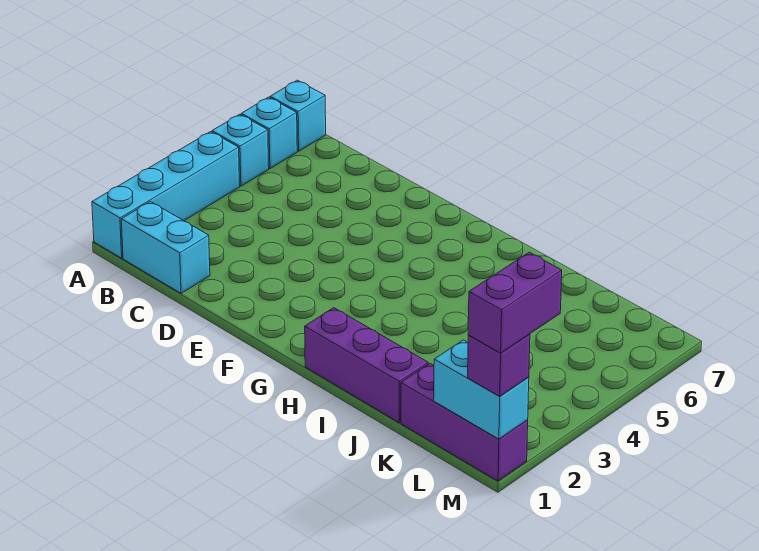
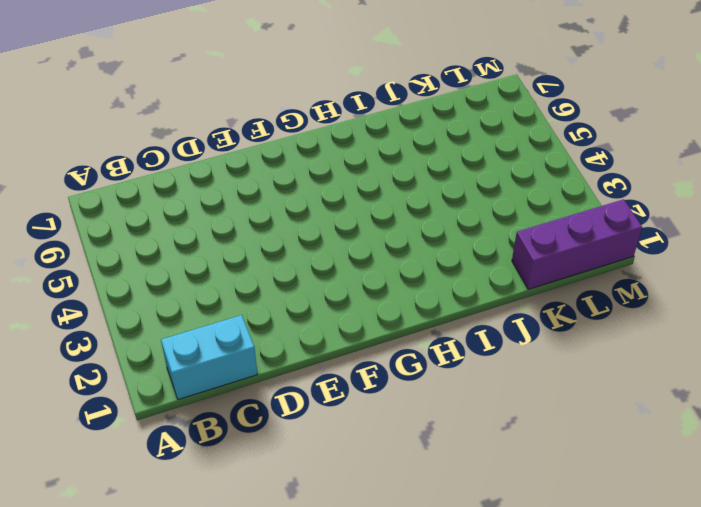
none -> cyan brick A1:A4 level 1
none -> cyan brick A5 level 1

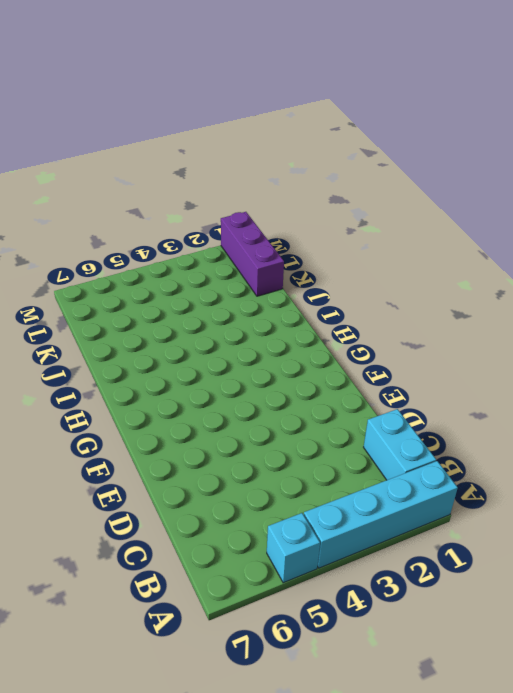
none -> cyan brick A6 level 1
none -> cyan brick A7 level 1

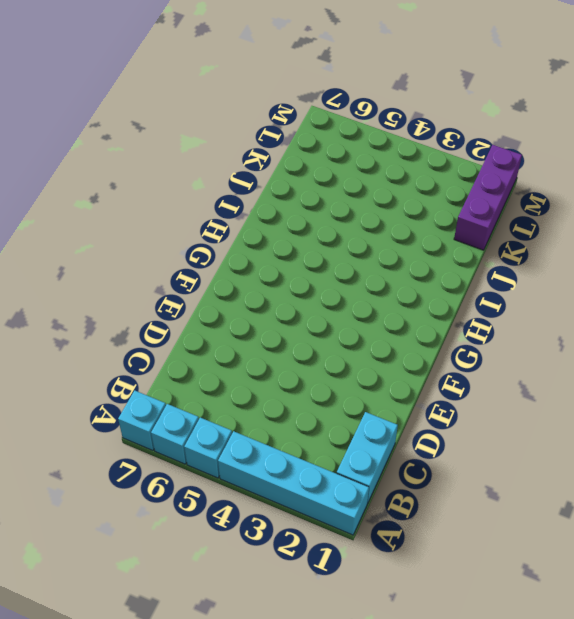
none -> purple brick H1:J1 level 1
none -> cyan brick L1:M1 level 2

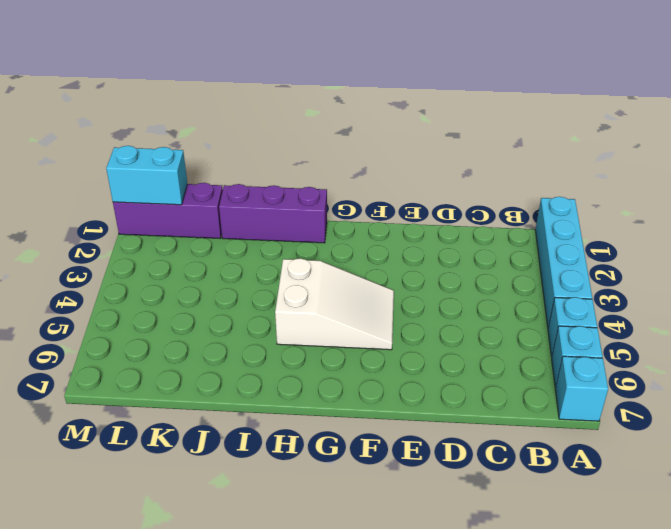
white slope F4:H5 level 1 top H -> none
none -> cyan brick B1:C1 level 1
none -> purple brick M1 level 3

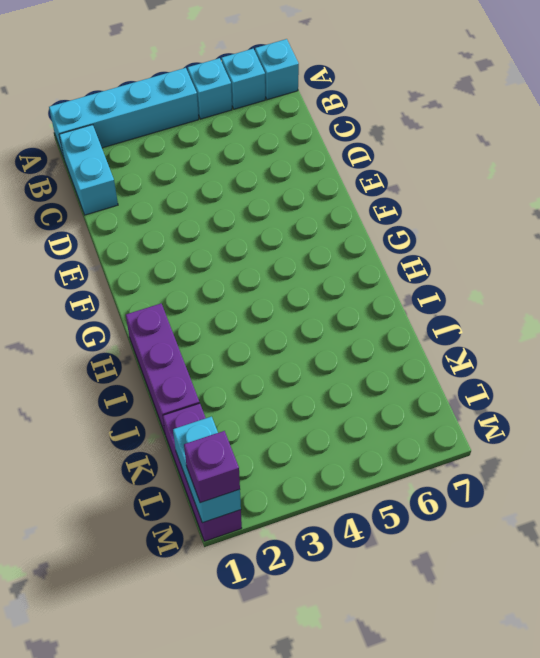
none -> purple brick M1:M2 level 4

